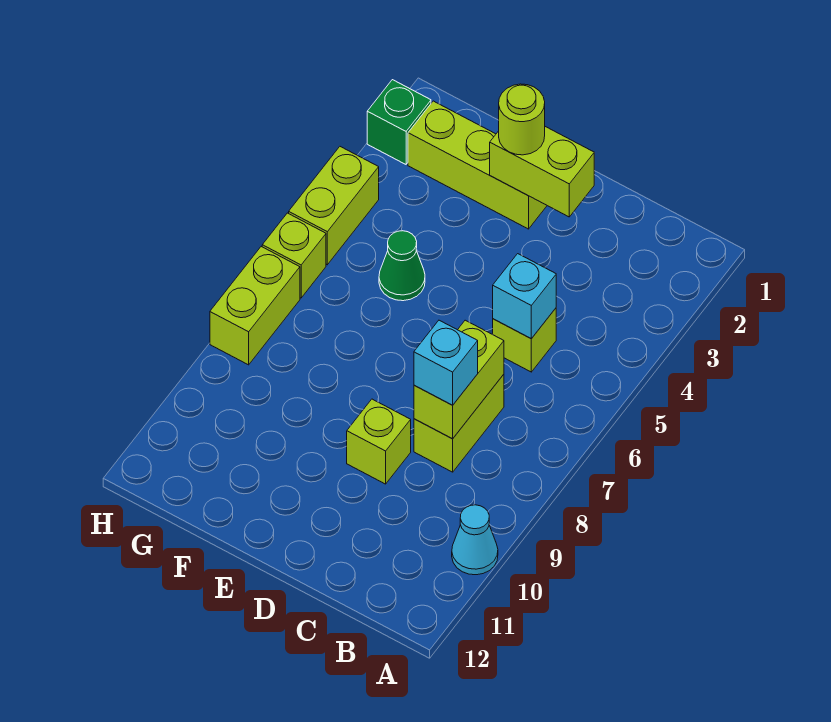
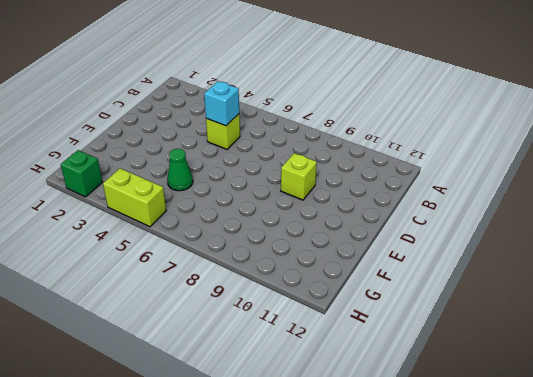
none -> cyan cone A10 level 1
none -> lime brick C7:C8 level 1
none -> lime brick E2:G2 level 1

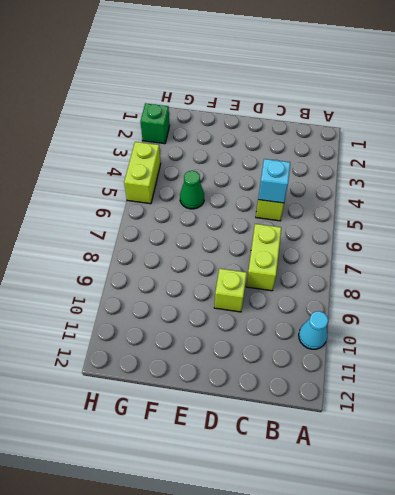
none -> lime brick E2:G2 level 1
none -> lime brick H6 level 1
none -> lime brick H7:H8 level 1

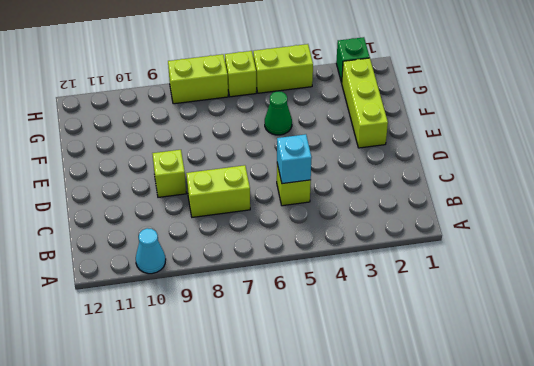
none -> lime brick C7:C8 level 2
none -> lime brick D2:E2 level 2
none -> cyan brick C8 level 3

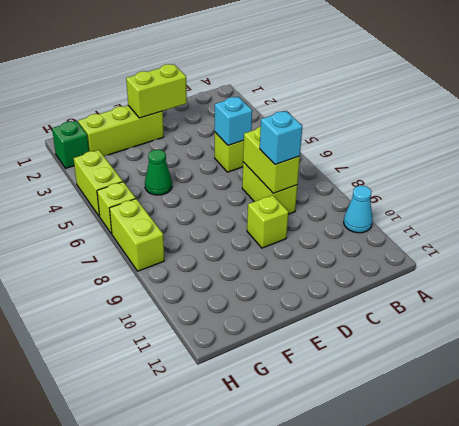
none -> lime round brick E2 level 3

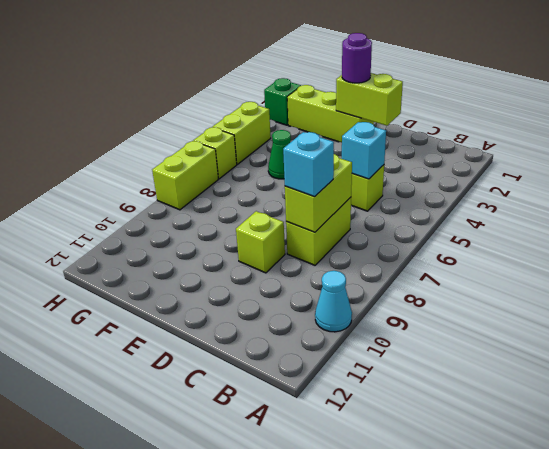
purple round brick E2 level 3 -> lime round brick E2 level 3

